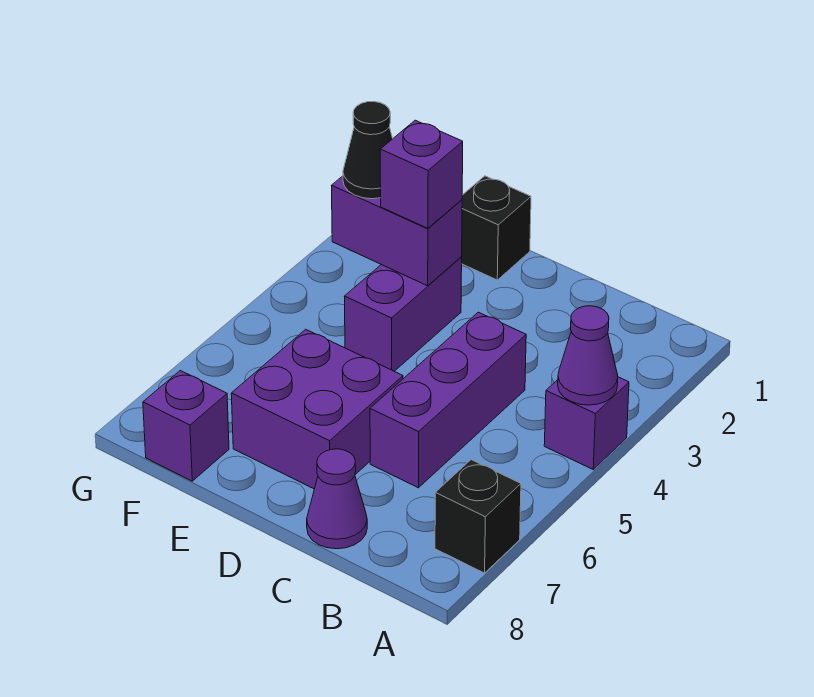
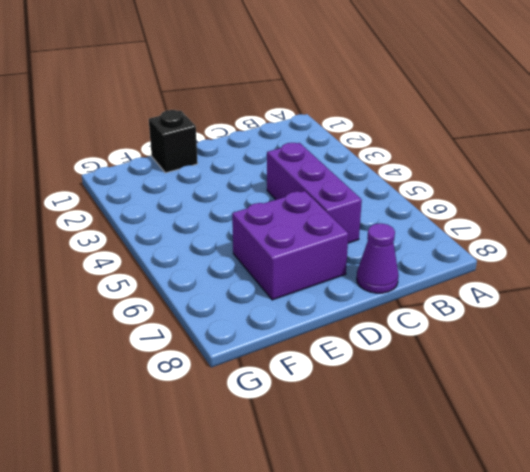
none -> purple brick A4 level 1
none -> black brick A7 level 1
none -> purple brick E3:E4 level 1

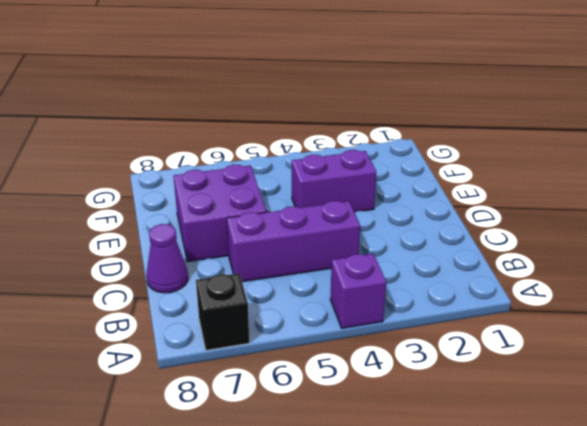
none -> black brick E1 level 1
none -> purple brick F8 level 1
none -> purple cone A4 level 2

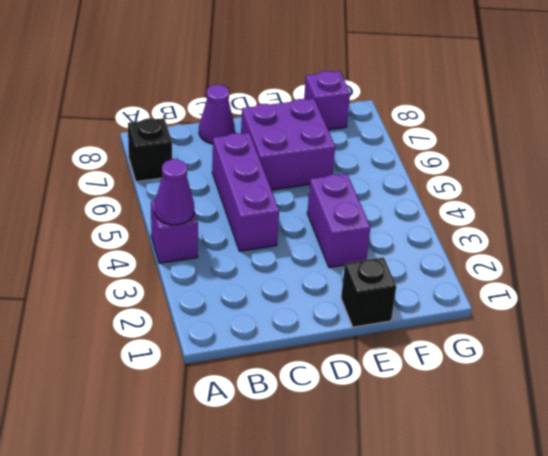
none -> purple brick E3:F3 level 2
none -> purple brick E3 level 3
none -> black cone F3 level 3

